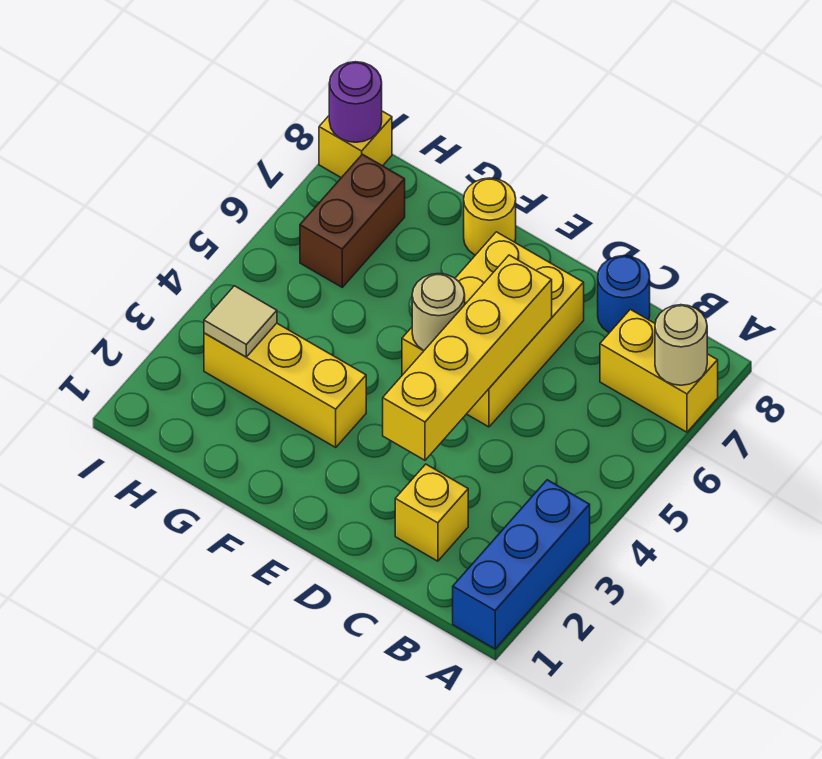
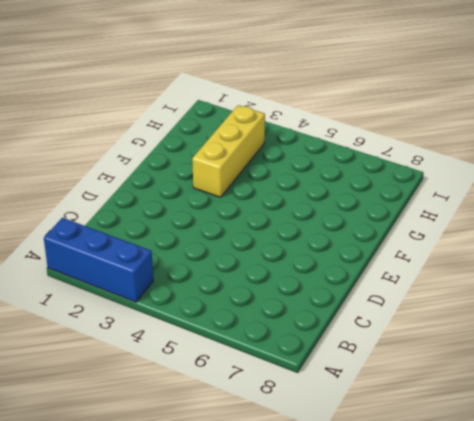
none -> yellow brick A7:B7 level 1
none -> yellow brick C2 level 1
none -> blue round brick C8 level 1

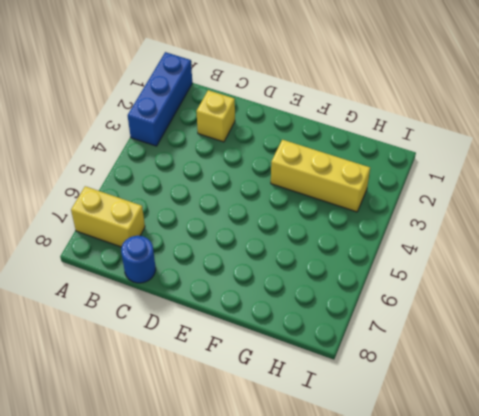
none -> yellow brick D5:E7 level 1
none -> yellow round brick F8 level 1
none -> brown brick H6:H7 level 1

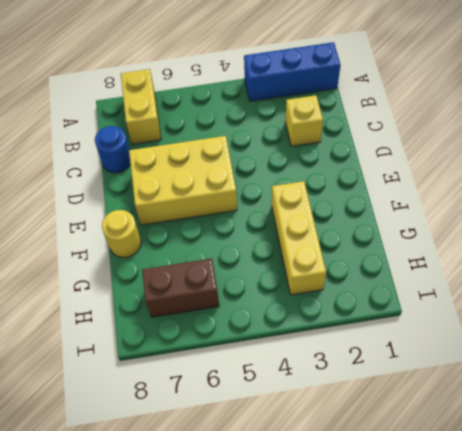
none -> yellow brick I8 level 1
none -> tan round brick A7 level 2
none -> yellow brick D3:D6 level 2

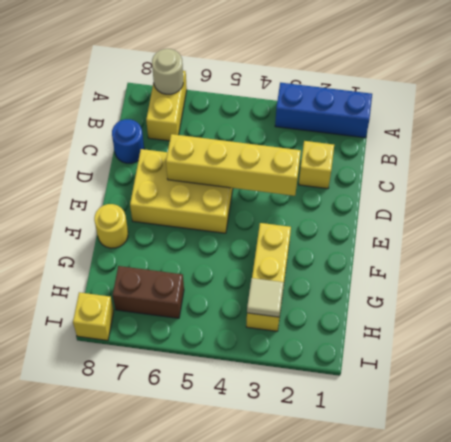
none -> tan round brick E5 level 2
none -> purple round brick I8 level 2

